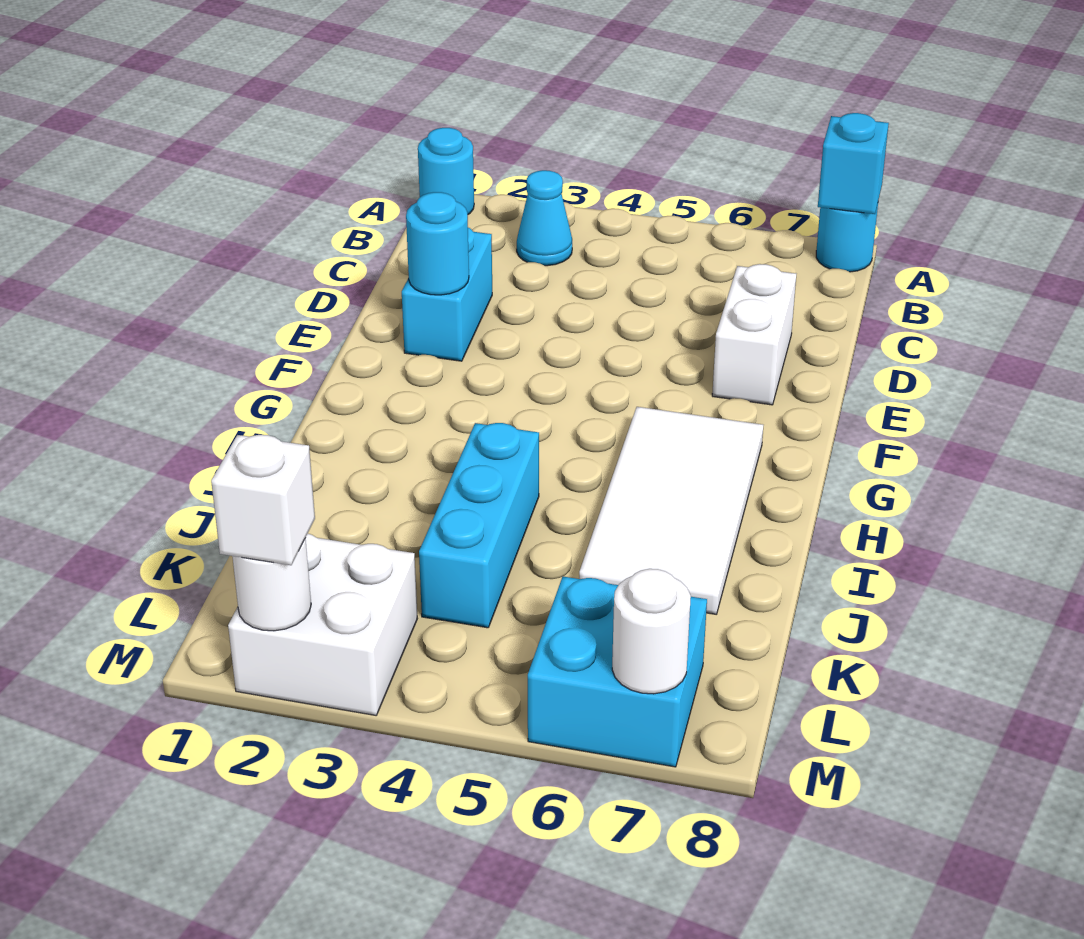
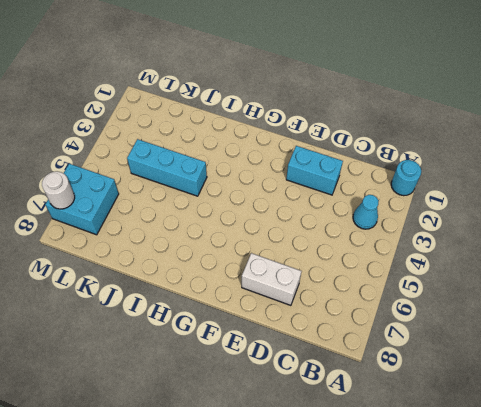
none -> cyan round brick A8 level 1
none -> white tile G6:J7 level 1
none -> white brick L2:M3 level 1

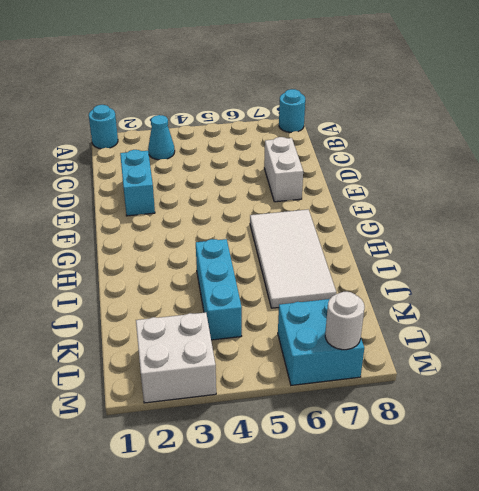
none -> cyan brick A8 level 2
none -> cyan round brick E2 level 2
none -> white round brick M2 level 2

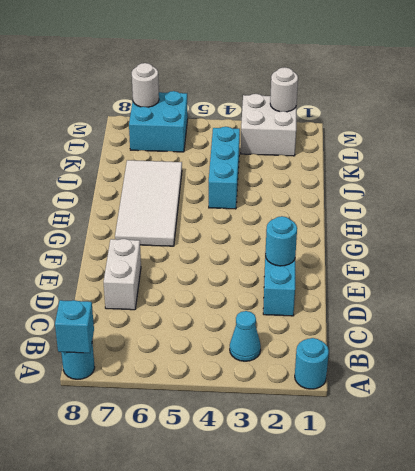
none -> white brick M2 level 3

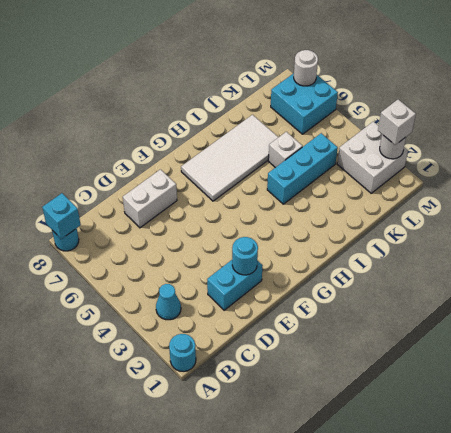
white brick J5 level 1 -> none

